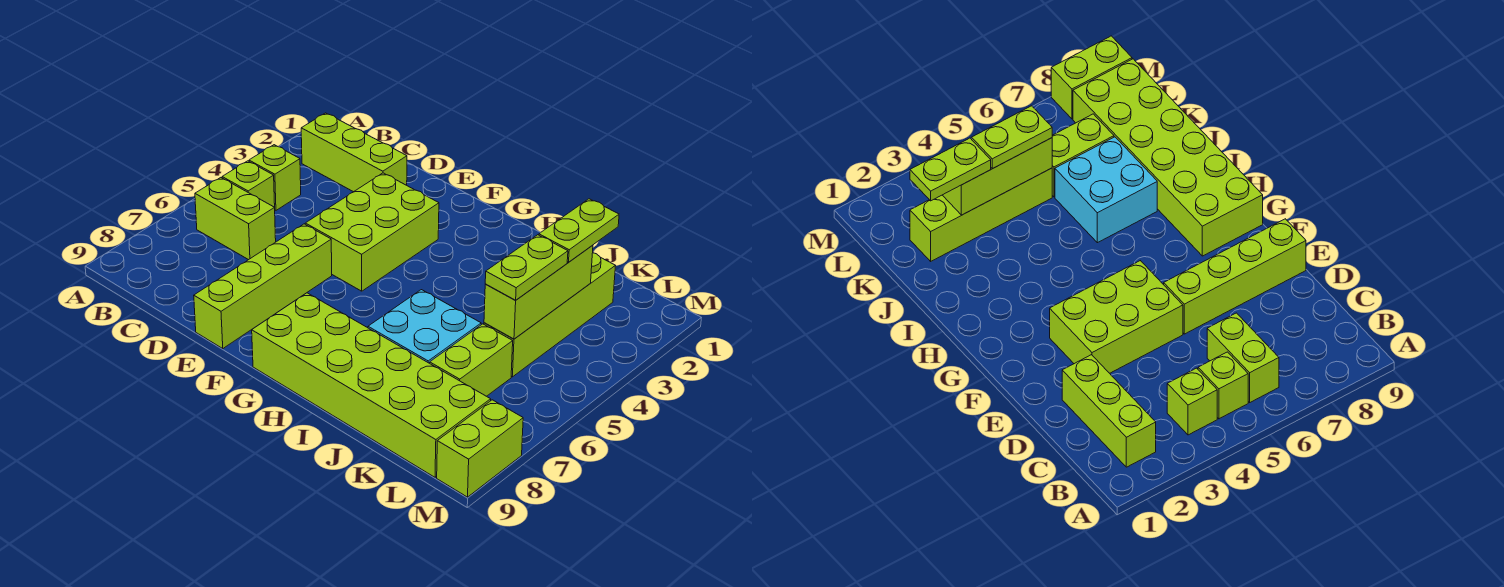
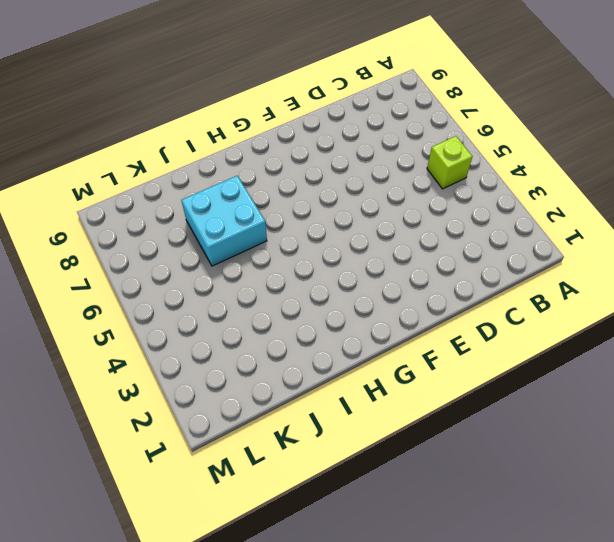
none -> lime brick B2:D2 level 1
none -> lime brick B4 level 1
none -> lime brick B6:C6 level 1

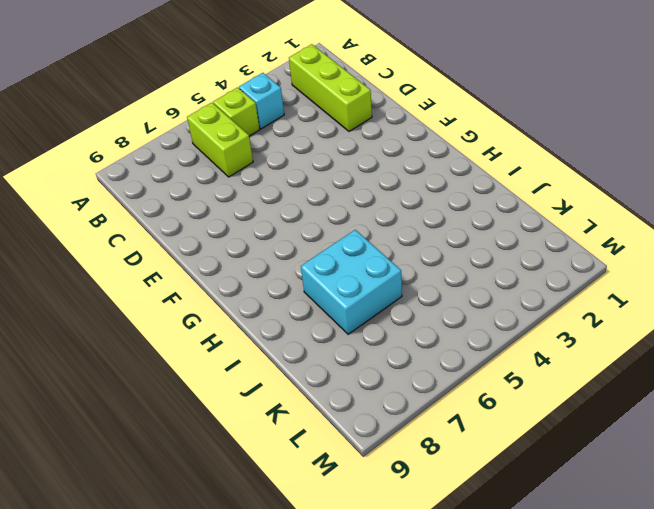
cyan brick B4 level 1 -> lime brick B4 level 1
none -> lime brick E3:F5 level 1
none -> lime brick E6:E9 level 1
none -> lime brick G8:L9 level 1

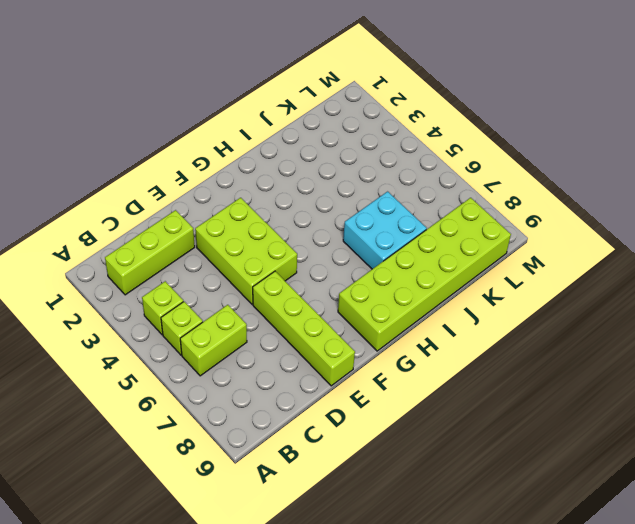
none -> lime brick K2:K5 level 1
none -> lime brick K6:K7 level 1
none -> lime brick M8:M9 level 1

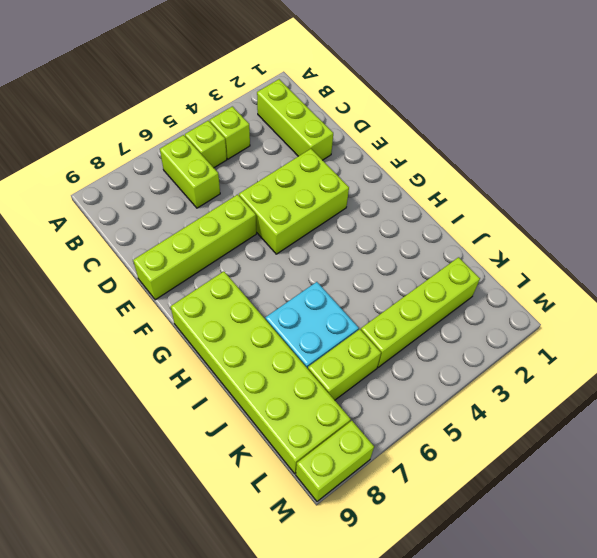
none -> lime brick K3:K5 level 2
none -> lime plate K2:K3 level 3
none -> lime plate K4:K5 level 3

